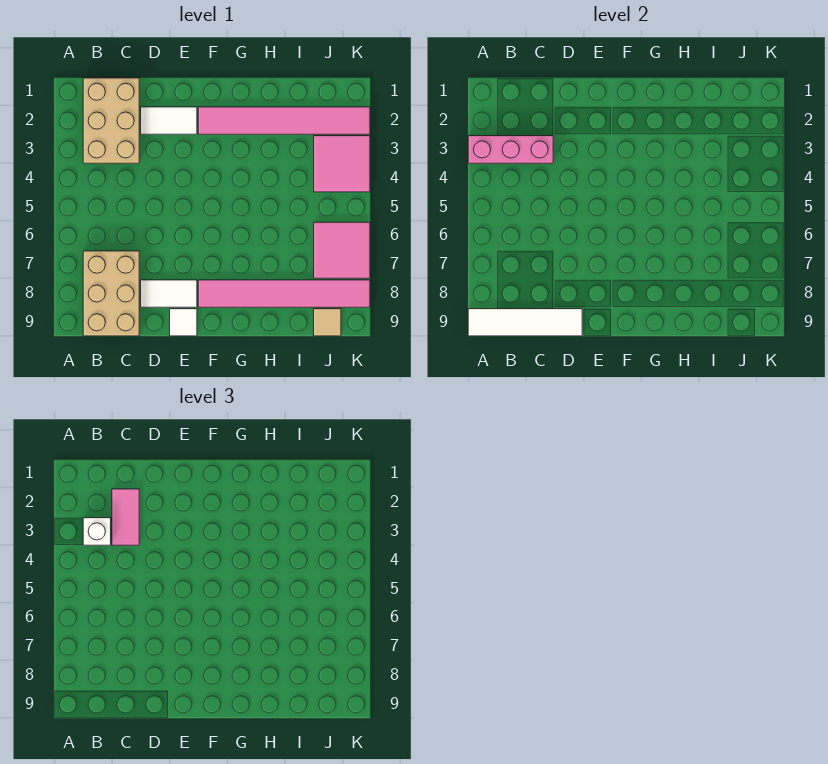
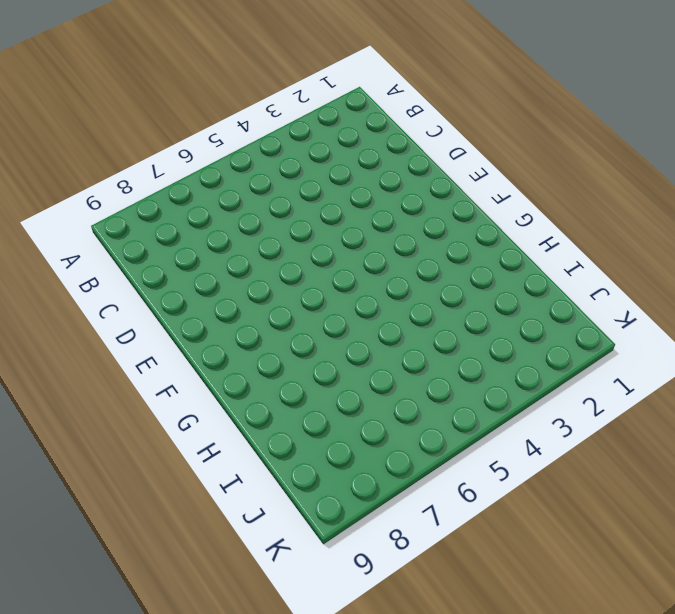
none -> tan brick B1:C3 level 1
none -> tan brick B7:C9 level 1
none -> white tile D2:E2 level 1

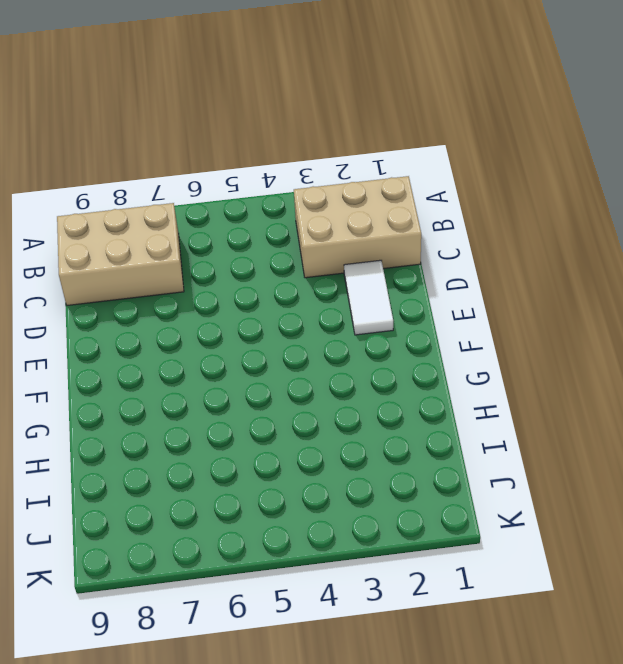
none -> white tile D8:E8 level 1
none -> white tile E9 level 1
none -> pink tile F2:K2 level 1

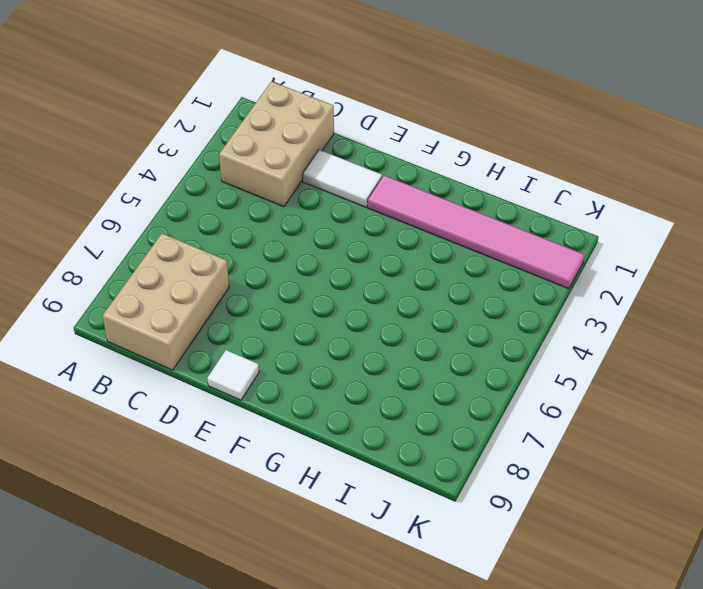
none -> white tile D8:E8 level 1
none -> pink tile F8:K8 level 1
none -> pink tile J3:K4 level 1

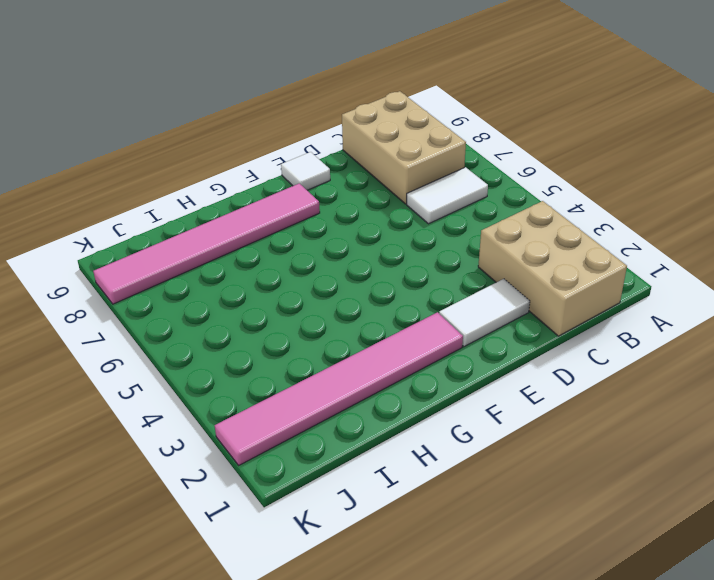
white tile B6:C6 level 1 -> white tile D8:E8 level 1
none -> pink tile J3:K4 level 1
none -> pink tile J6:K7 level 1
none -> tan tile J9 level 1

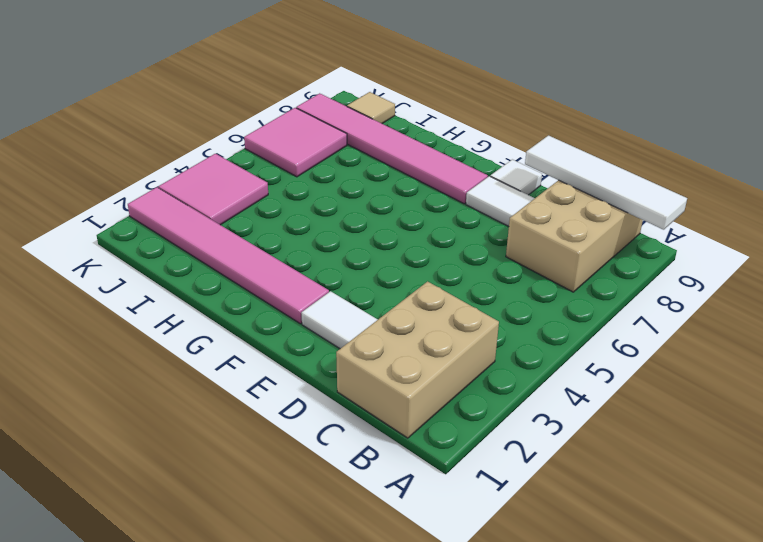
none -> pink brick A3:C3 level 2
none -> white brick B3 level 3
none -> pink tile C2:C3 level 3

